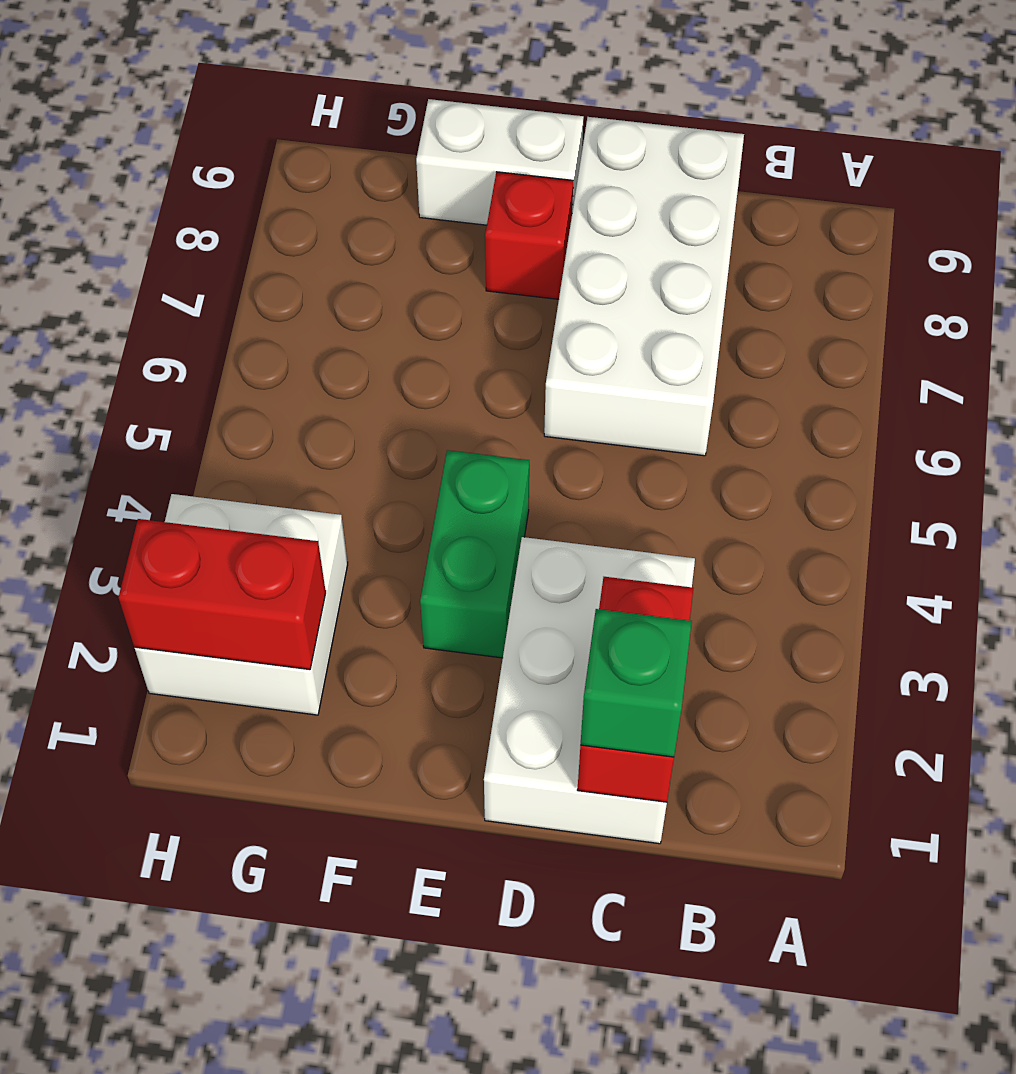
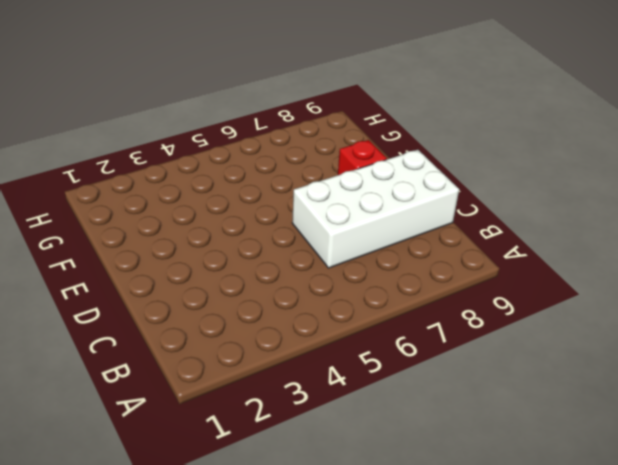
none -> white brick C1:D3 level 1
none -> green brick E3:E4 level 1

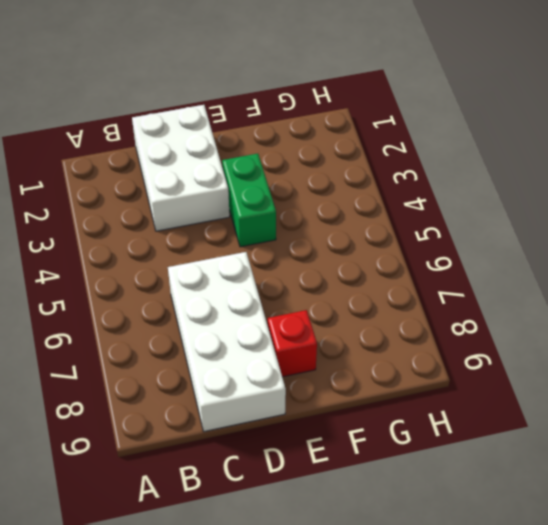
none -> white brick E9:F9 level 1
none -> white brick G2:H3 level 1

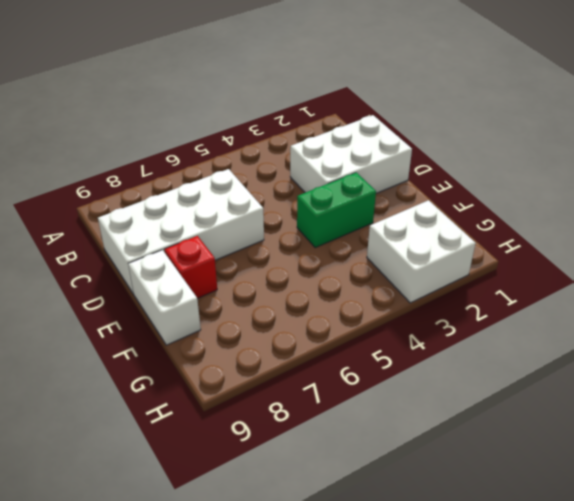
none -> red brick C1:C2 level 2
none -> red brick G2:H2 level 2

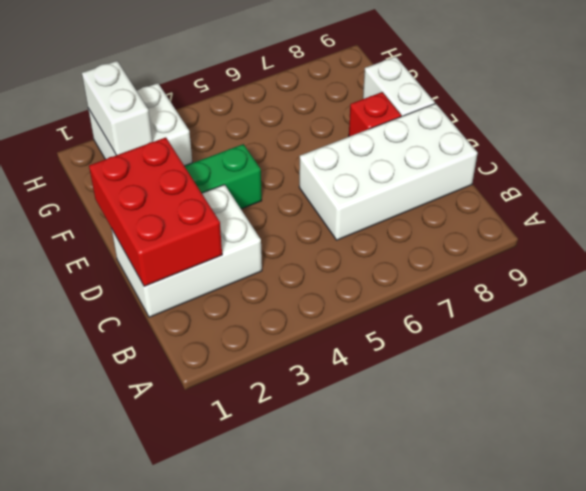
red brick C1:E2 level 2 -> red brick C1:C2 level 2
white brick G2:H2 level 2 -> red brick G2:H2 level 2
none -> green brick C1 level 3

